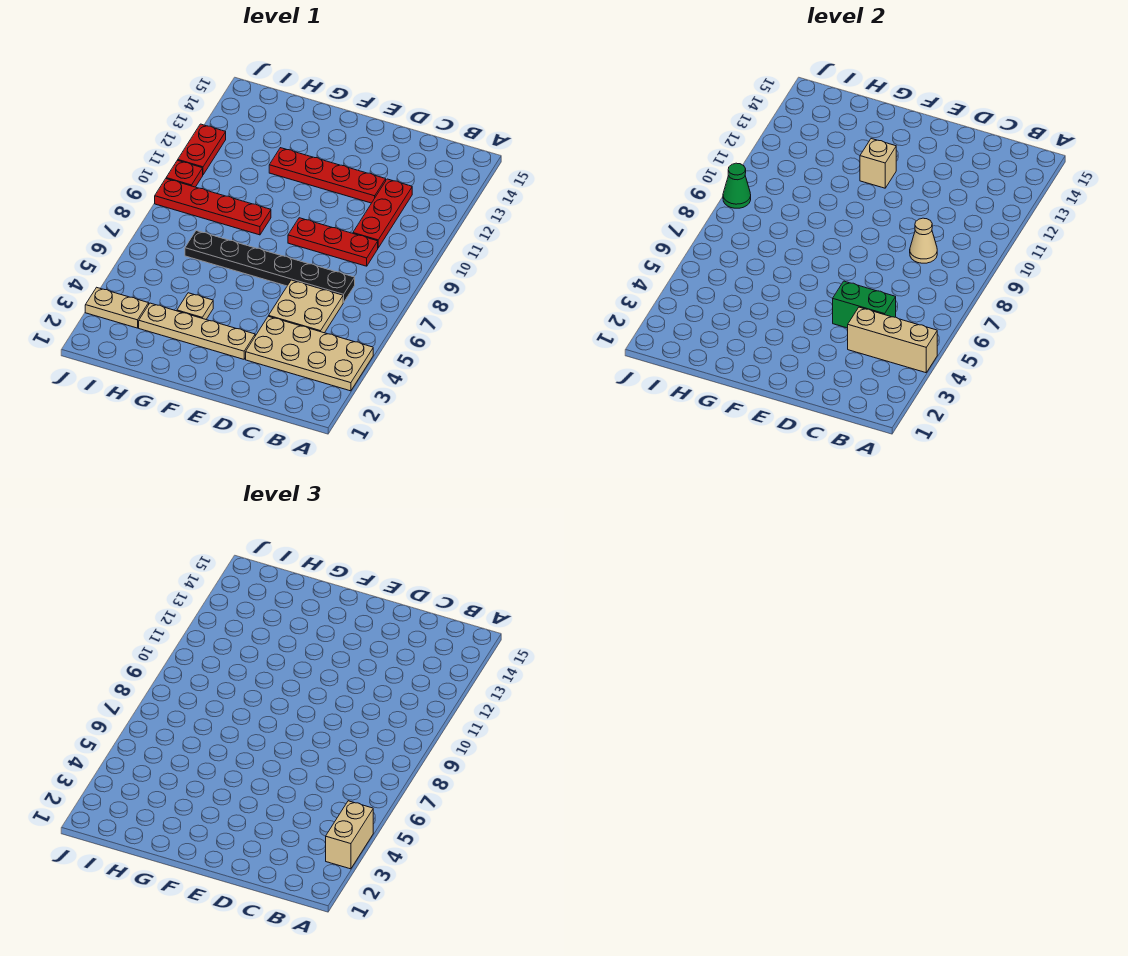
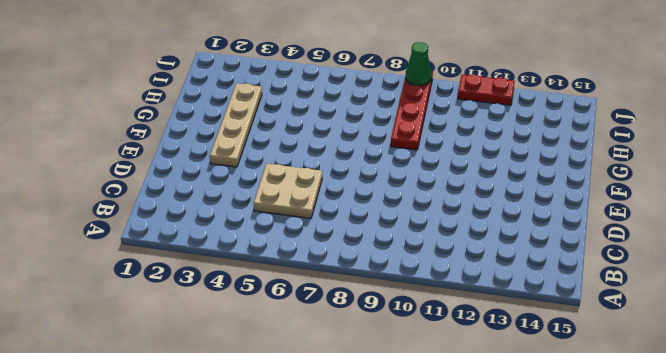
none -> tan plate A3:D4 level 1
none -> black plate C7:H7 level 1
none -> red plate C9:E9 level 1

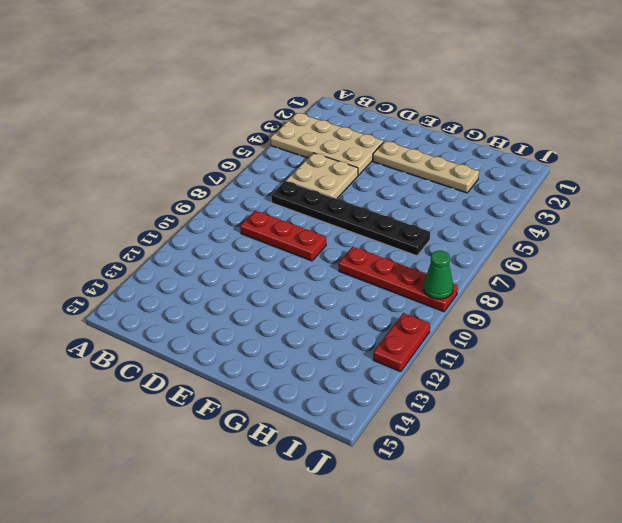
none -> red plate C10:C12 level 1
none -> red plate D12:G12 level 1
none -> tan plate G4 level 1

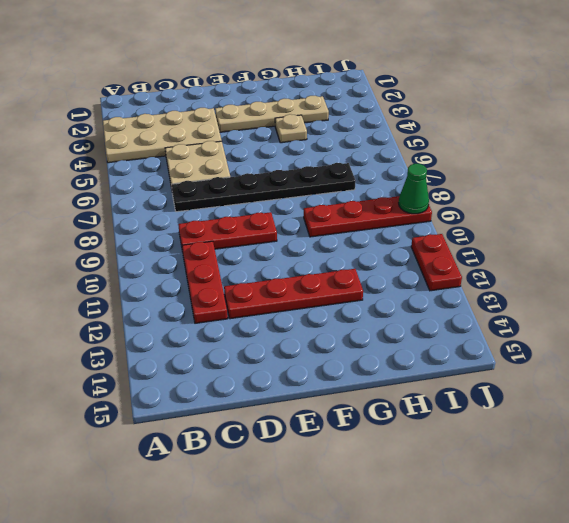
none -> tan plate I3:J3 level 1
none -> red plate J10 level 1
none -> tan brick A4:C4 level 2

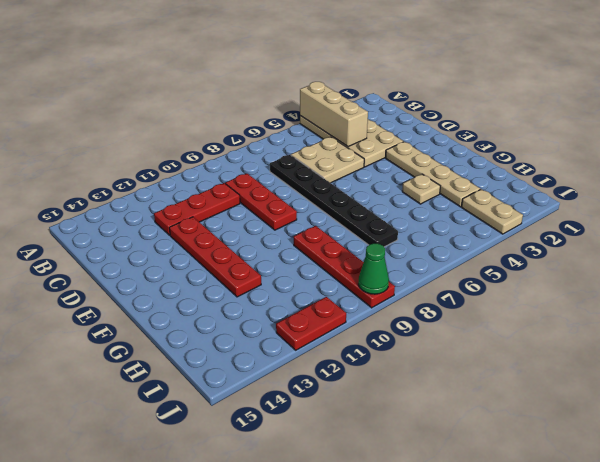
none -> red plate J10 level 1
none -> green brick C5:D5 level 2
none -> tan cone C9 level 2

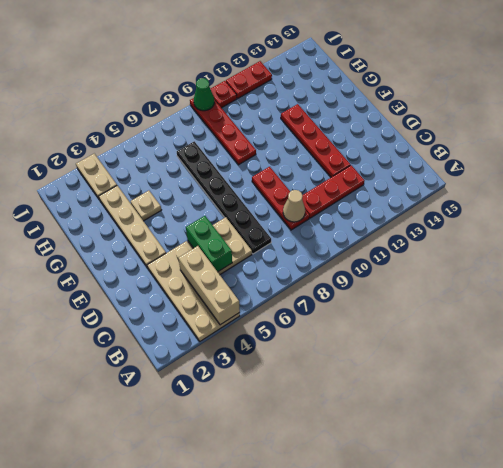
none -> tan brick F12 level 2
none -> tan brick A3:A4 level 3

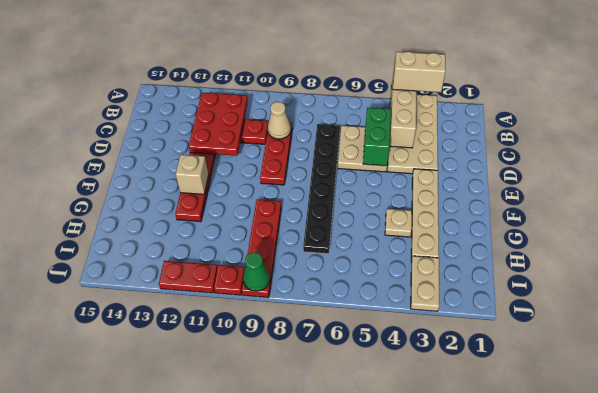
red plate B11:D12 level 2 -> none

